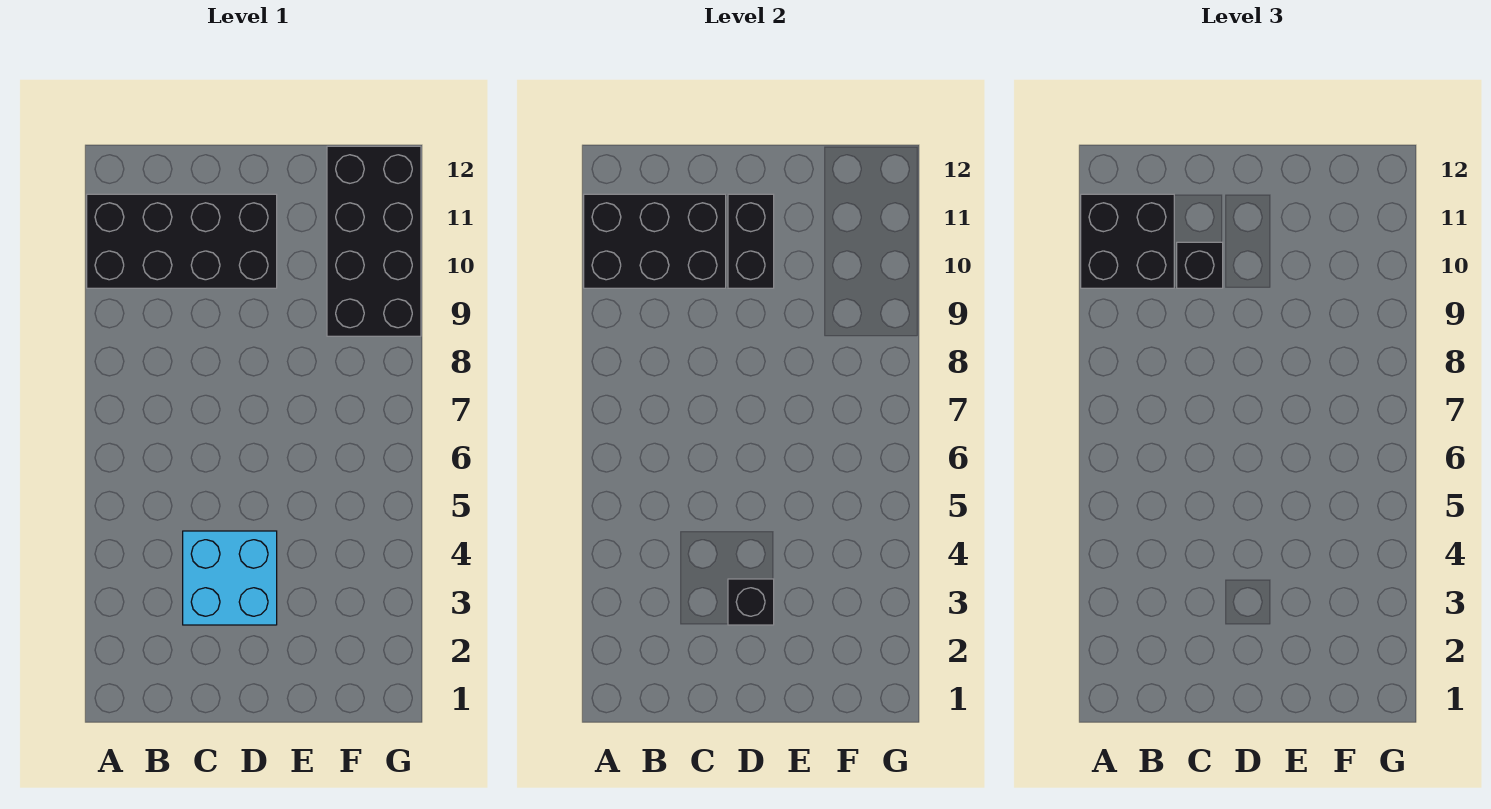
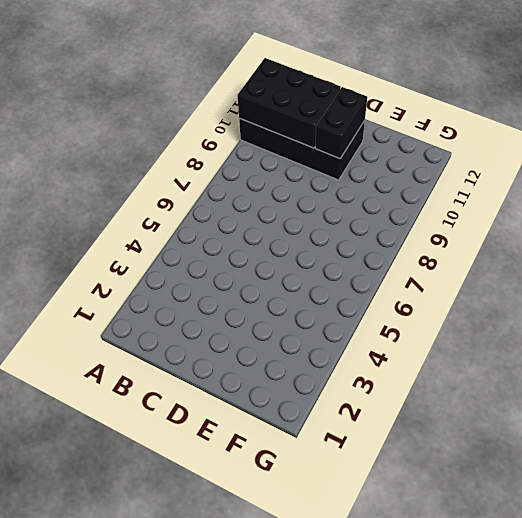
none -> cyan brick C3:D4 level 1
none -> black brick F9:G12 level 1

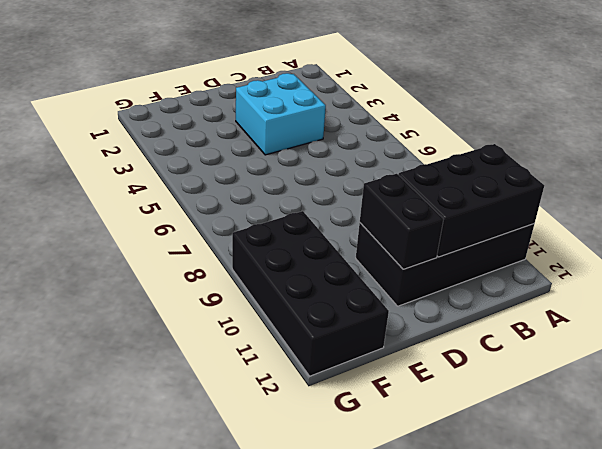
none -> black brick D3 level 2
none -> black brick A10:B11 level 3

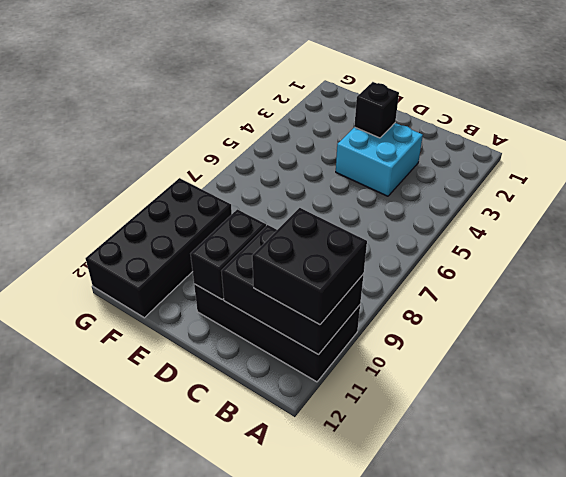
none -> black brick C10 level 3

